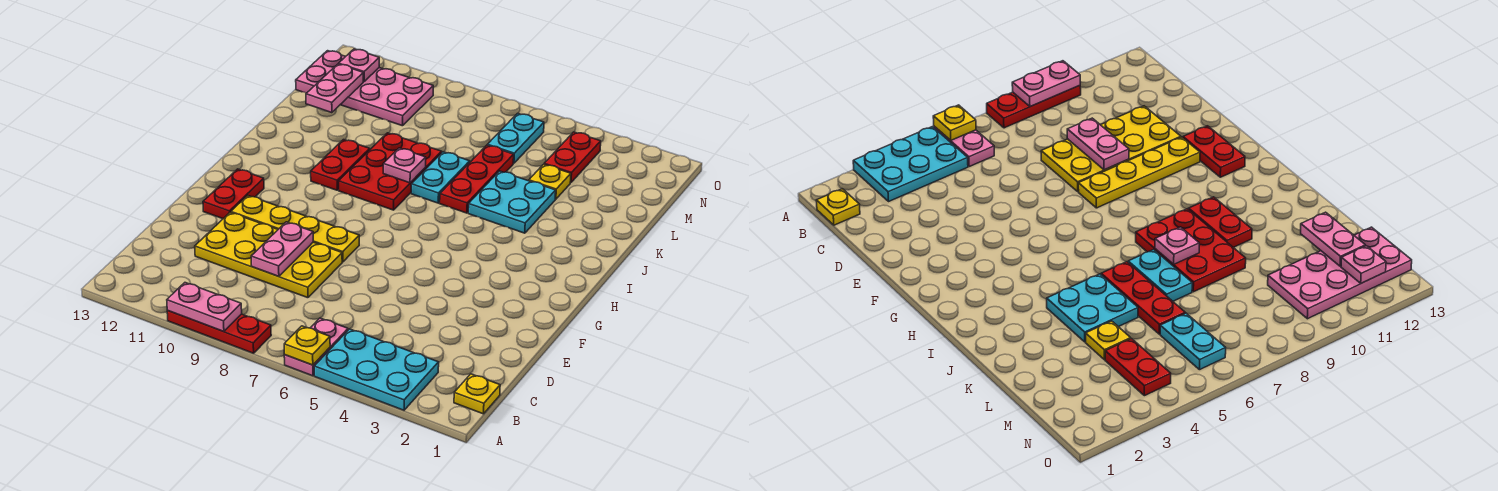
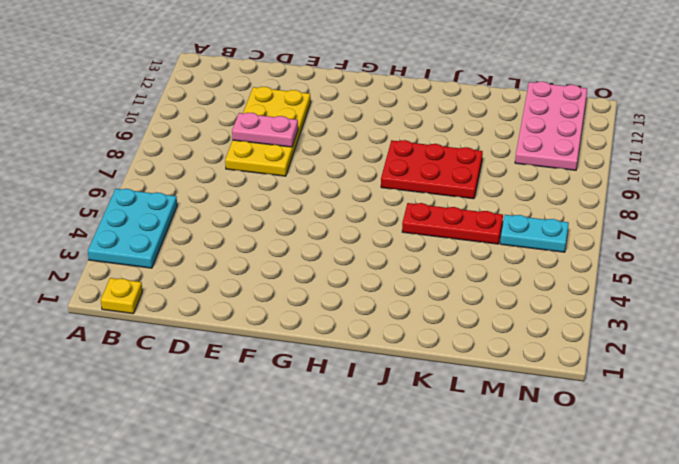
none -> pink plate A6:B6 level 1
none -> red plate A8:A10 level 1
none -> yellow plate F8:F11 level 1

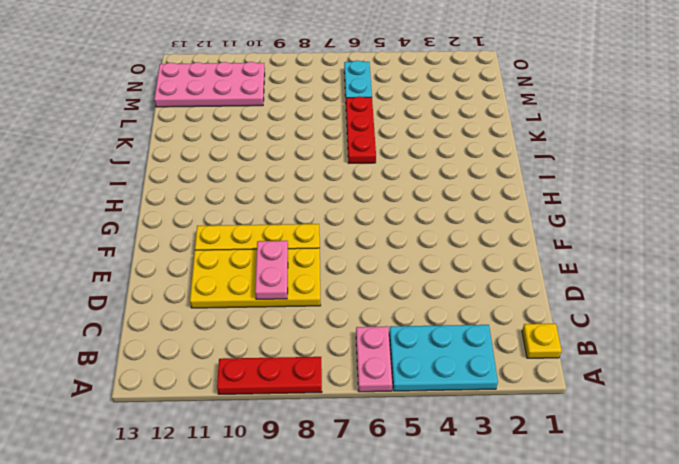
none -> red plate F12:G12 level 1
none -> red plate I8:K9 level 1
none -> red plate I10:J10 level 1

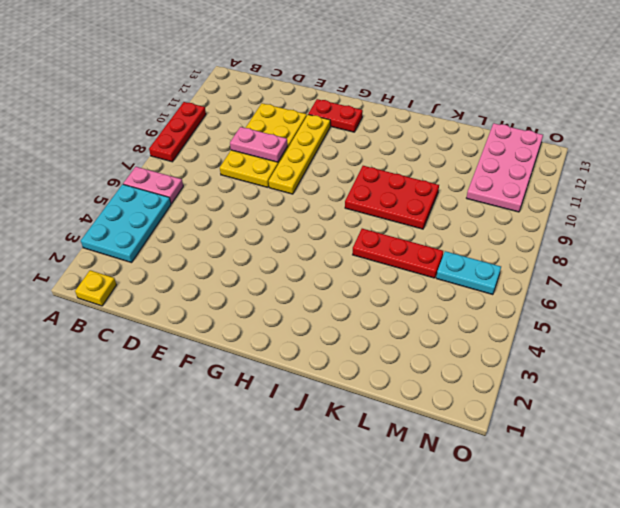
none -> red plate I10:J10 level 1
none -> cyan plate J4:K5 level 1
none -> cyan plate J7:K7 level 1

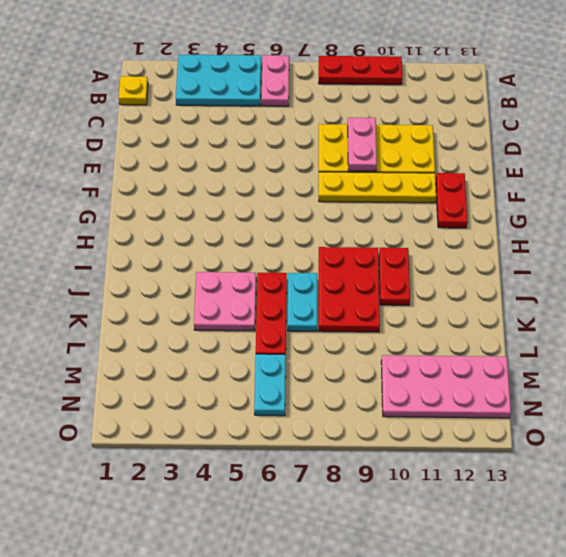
pink plate J4:K5 level 1 -> cyan plate J4:K5 level 1
none -> yellow plate L4 level 1
none -> red plate M4:N4 level 1
none -> yellow plate A6 level 2

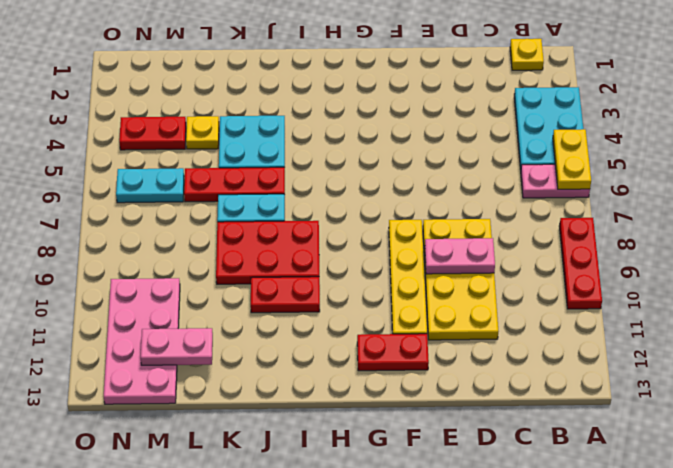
yellow plate A5:A6 level 2 -> yellow plate A6 level 2
none -> pink plate A9:A10 level 2
none -> pink plate J8 level 2
none -> pink plate N12 level 2

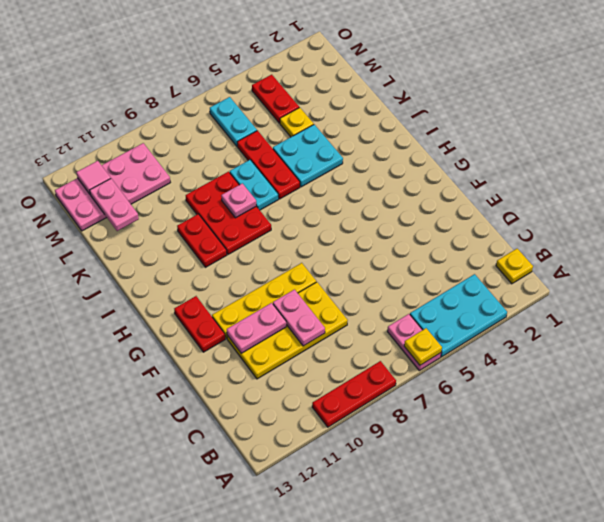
pink plate E10:E11 level 2 -> pink plate A9:A10 level 2
pink tile N12 level 2 -> pink plate N12 level 2

